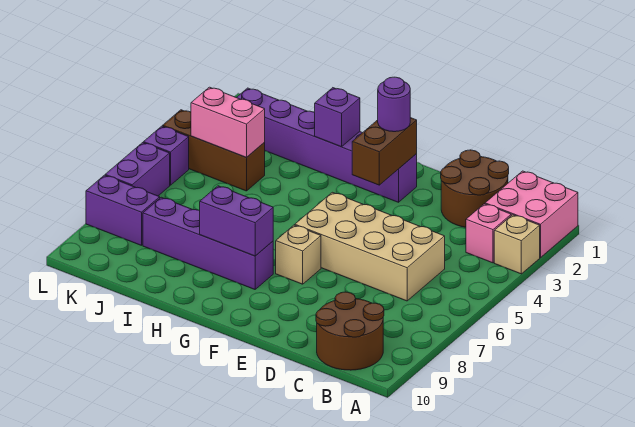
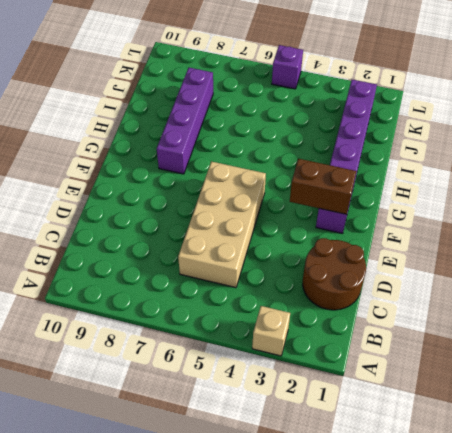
none -> pink brick A1:B2 level 1
none -> pink brick B3 level 1
none -> brown round brick B9:C10 level 1

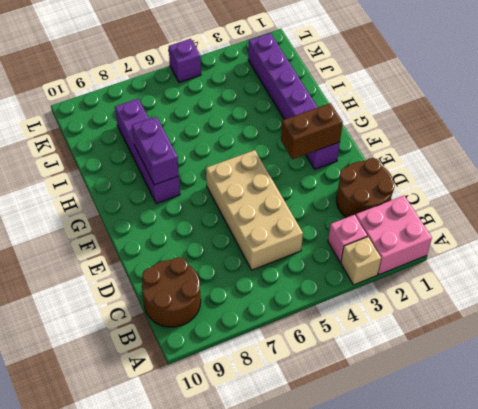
none -> tan brick F7 level 1
none -> brown brick J4:L4 level 1
none -> purple brick K8:L8 level 1

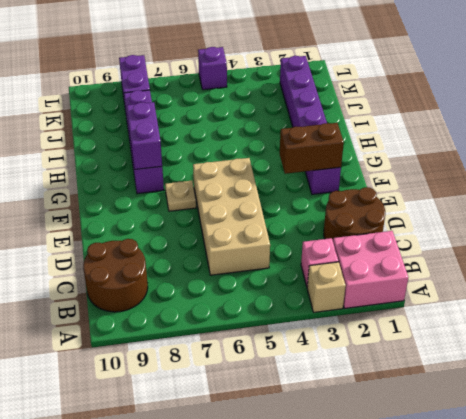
tan plate F7 level 1 -> tan brick F7 level 1
none -> brown brick J4:L4 level 1
none -> purple brick L6:L7 level 1
none -> purple brick H2 level 2

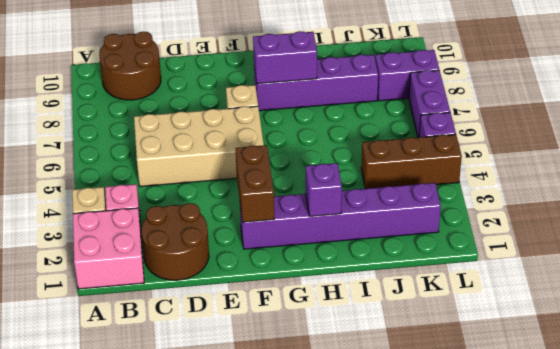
none -> pink brick J4:K4 level 2
none -> purple round brick F2 level 3

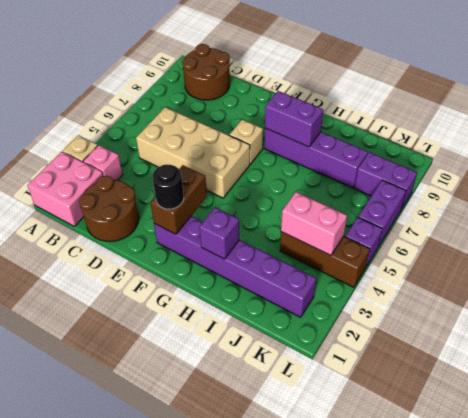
black round brick F2 level 3 -> purple round brick F2 level 3

